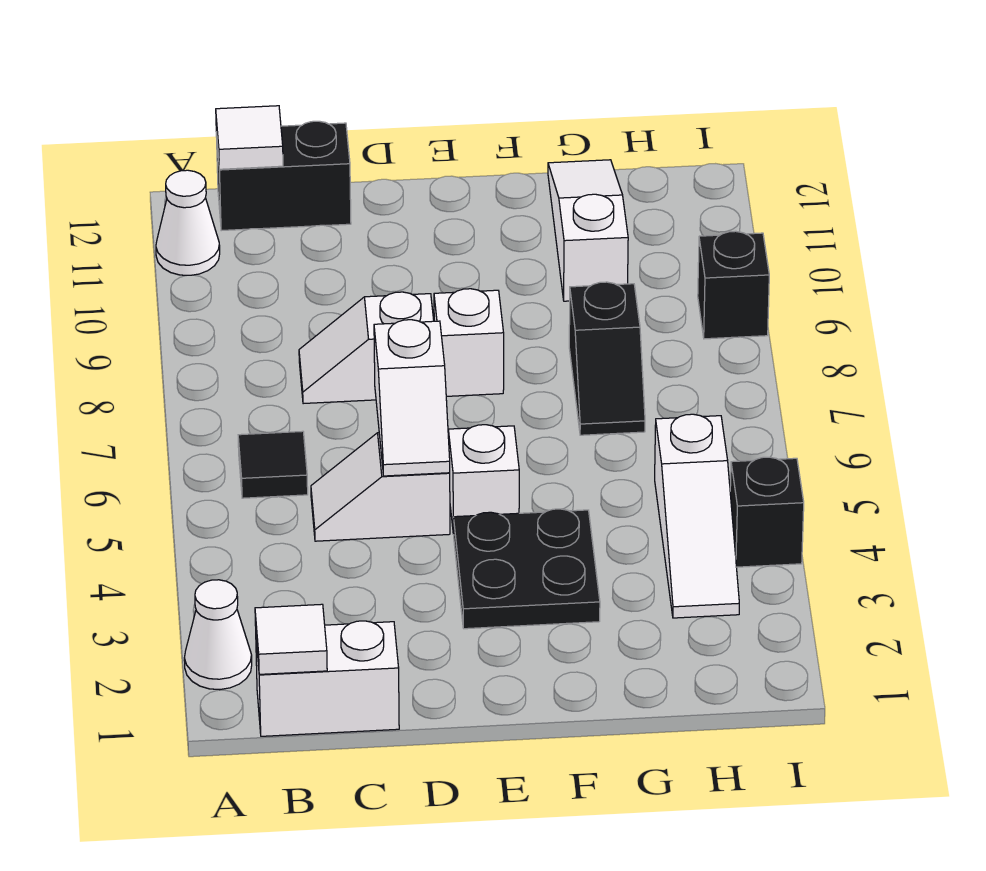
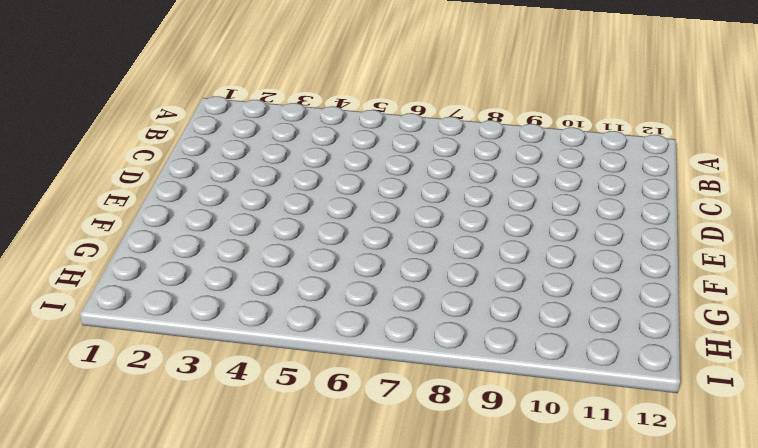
none -> white cone A2 level 1
none -> white cone A11 level 1
none -> white brick B1:C1 level 1

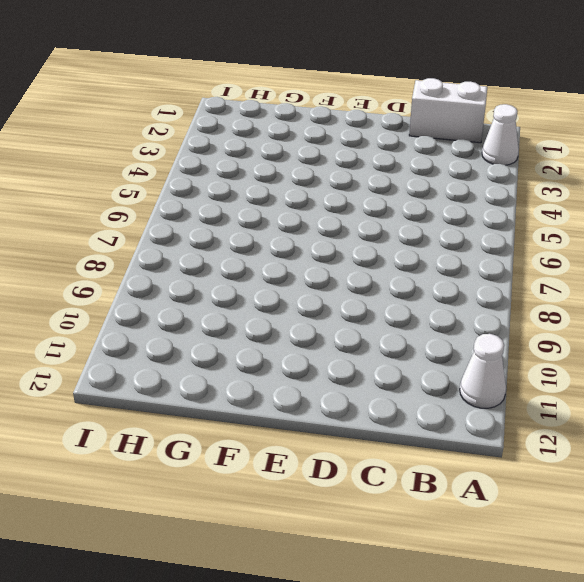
none -> black tile B6 level 1
none -> black brick B12:C12 level 1
none -> white slope C5:D5 level 1 top D

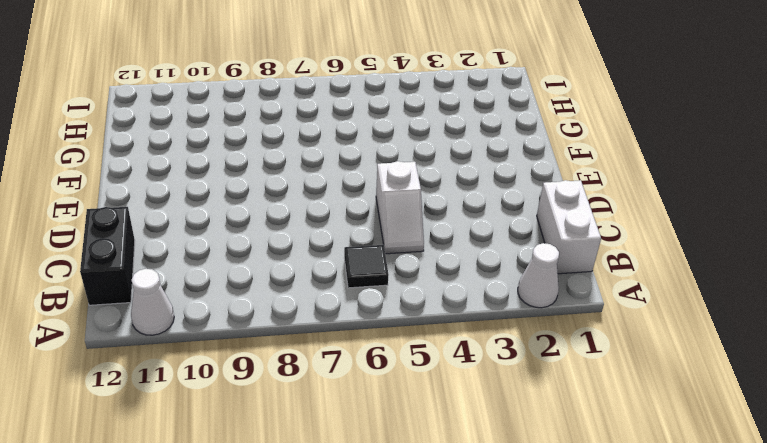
none -> white slope C8:D8 level 1 top D
none -> black plate E3:F4 level 1
none -> white brick E5 level 1

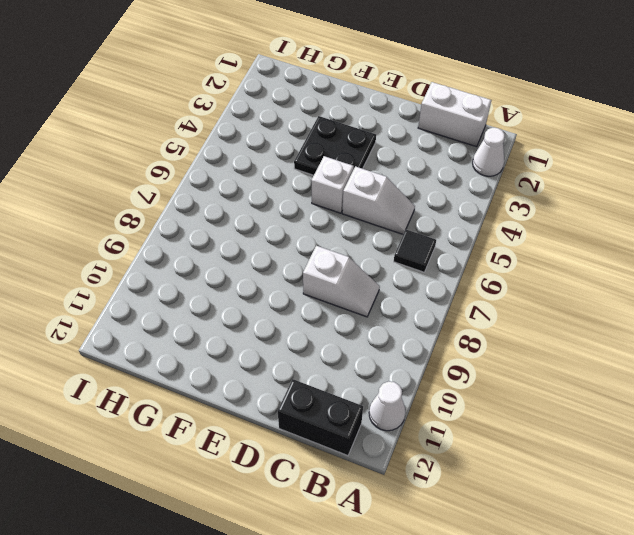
none -> white brick E8 level 1
none -> black slope G7:G8 level 1 top 8
none -> white slope G10:G12 level 1 top 10

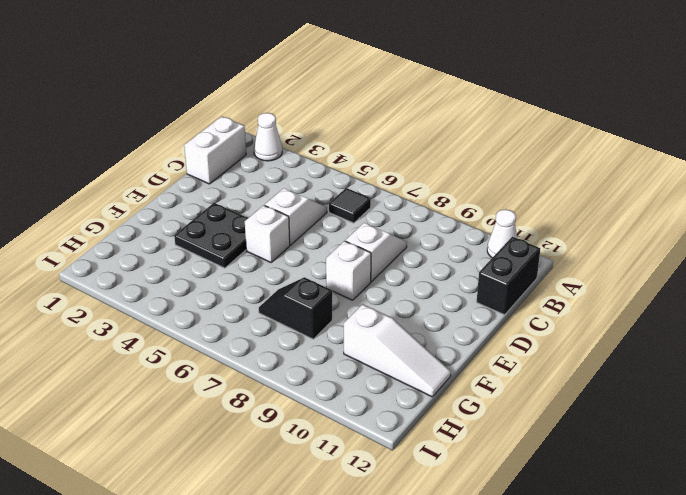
none -> white slope H3:H5 level 1 top 5
none -> black brick I4 level 1
none -> black brick I9 level 1

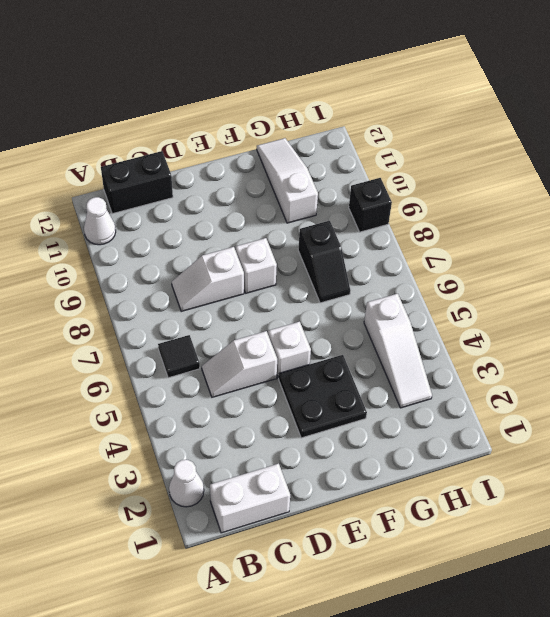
none -> black brick I4 level 1
none -> white tile B1 level 2
none -> white tile B12 level 2

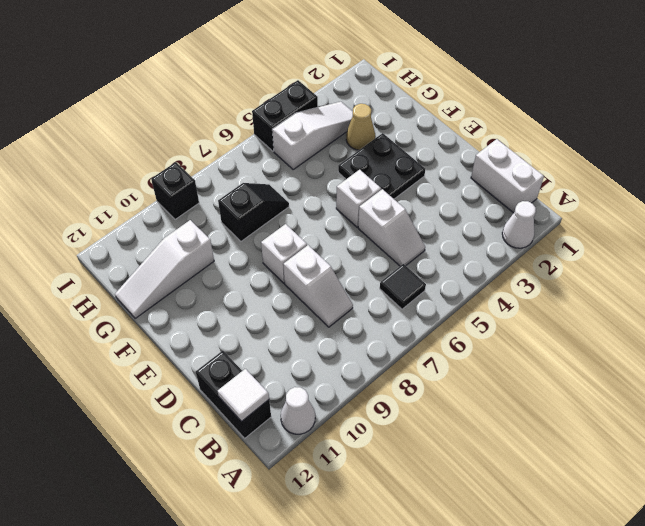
tan cone G3 level 1 -> none
black brick I4:I5 level 1 -> black brick I4 level 1
none -> white tile B1 level 2
none -> white slope D5:D6 level 2 top 6

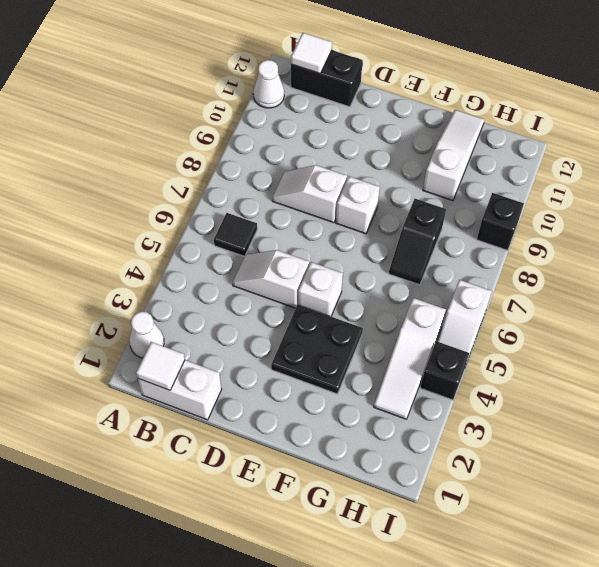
white slope I5:I6 level 1 top 6 -> white slope D5:D6 level 2 top 6

